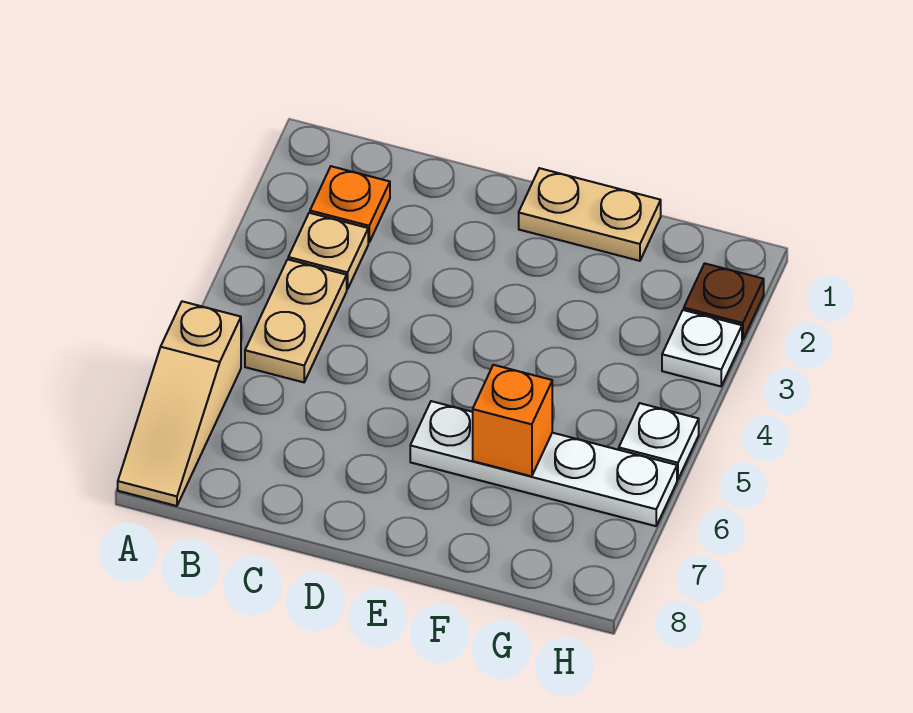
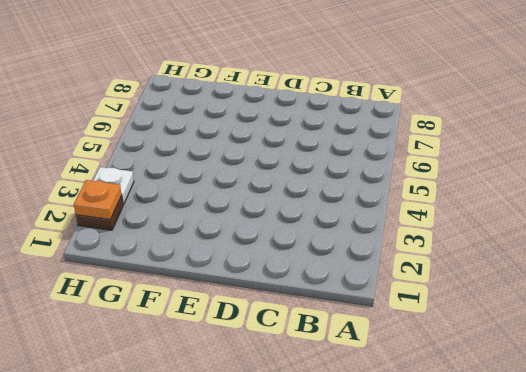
orange plate H2 level 2 -> orange plate B2 level 1
none -> tan slope A6:A8 level 1 top 6
none -> tan plate B3 level 1

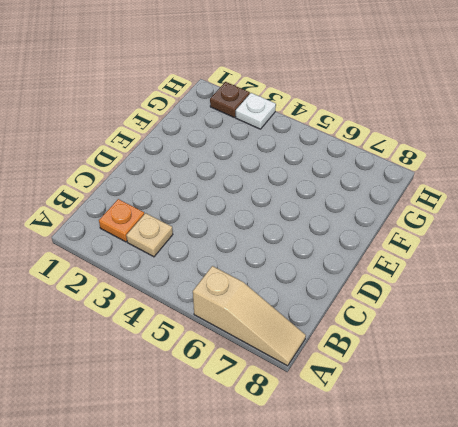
none -> tan plate B4:B5 level 1
none -> tan plate E1:F1 level 1

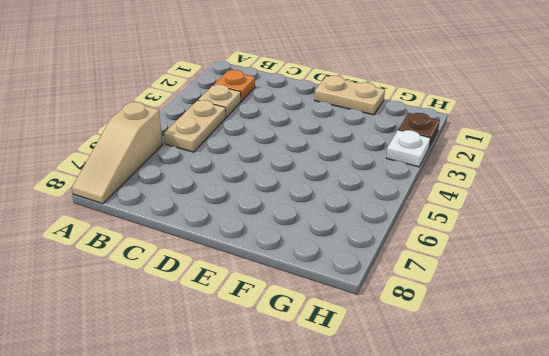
none -> white plate E6:H6 level 1
none -> white plate H5 level 1

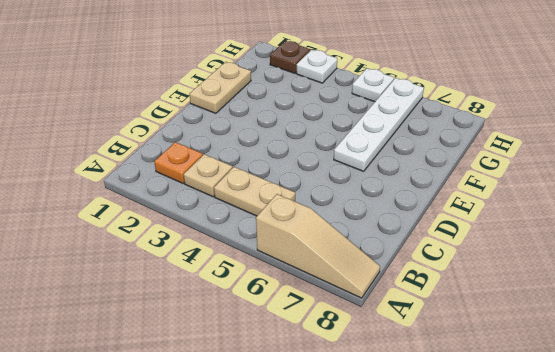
none -> orange brick F6 level 2

